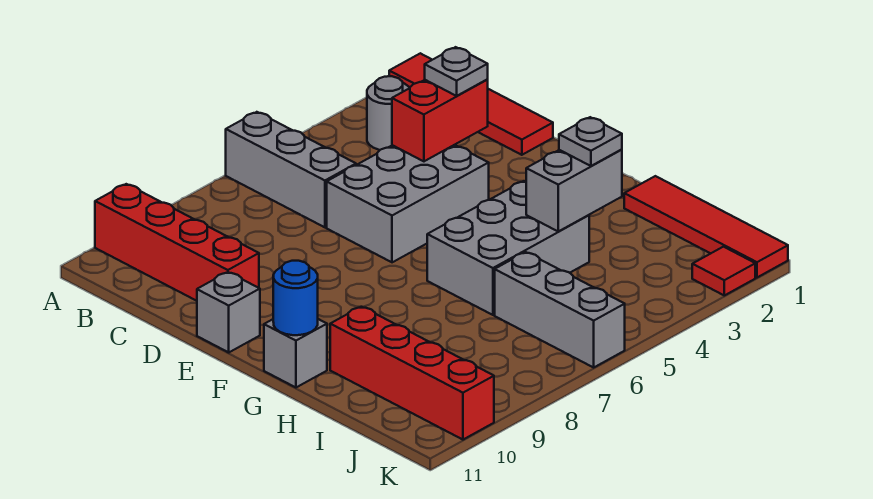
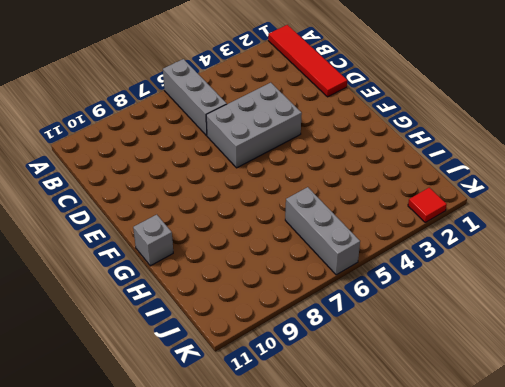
none -> red brick A10:D10 level 1
none -> grey round brick B3 level 1
none -> grey brick E11 level 1

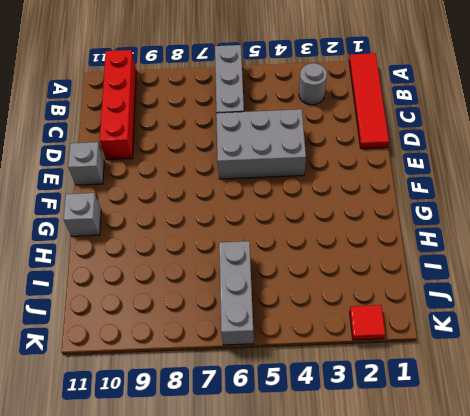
none -> grey brick G4:H6 level 1
none -> red tile H1:K1 level 1
none -> red brick H10:K10 level 1

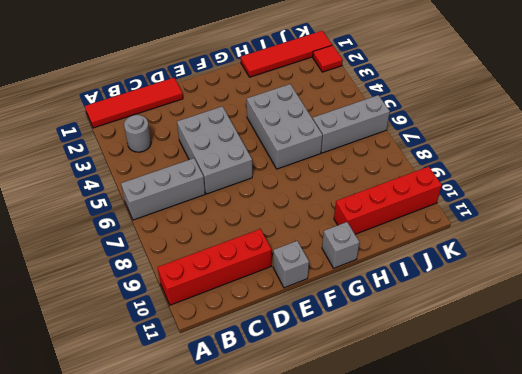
none -> red brick D3:D4 level 2
none -> blue round brick G11 level 2
none -> grey brick H3:H4 level 2

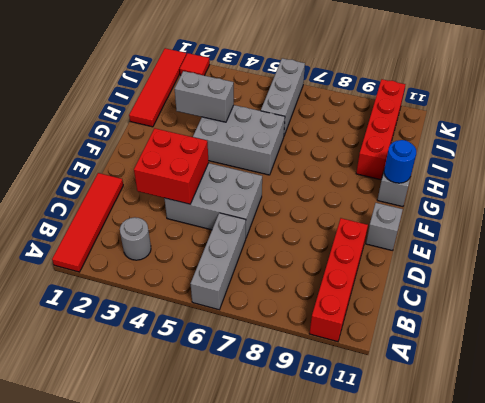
red brick D3:E4 level 2 -> red brick D3:D4 level 2
none -> grey plate D3 level 3
none -> grey plate H3 level 3

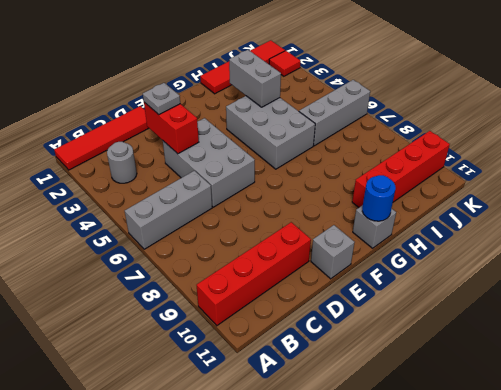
none -> grey plate H3 level 3

